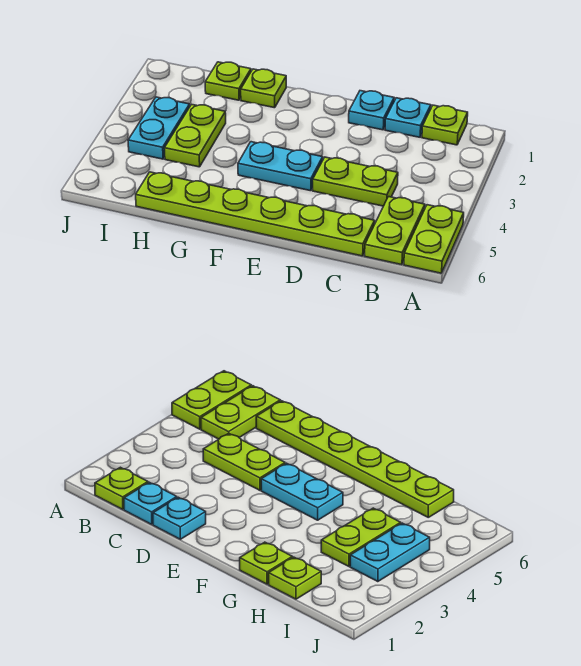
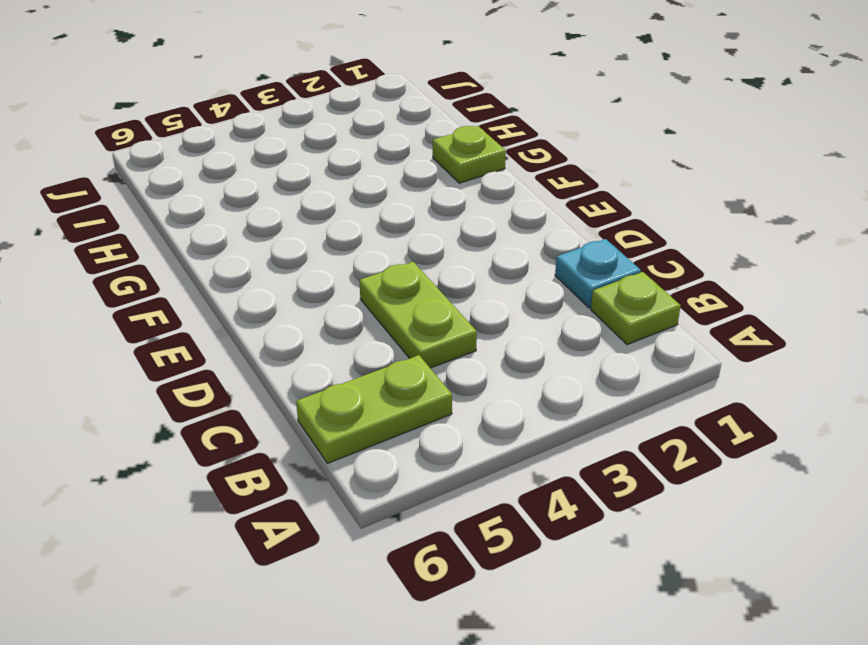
none -> lime plate A5:A6 level 1
none -> lime plate C6:H6 level 1
none -> cyan plate D1 level 1

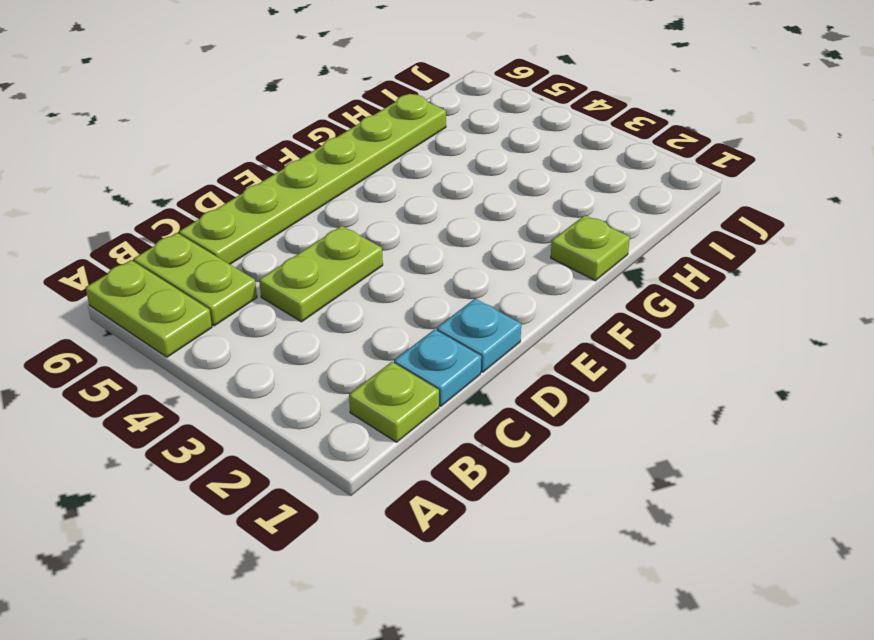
none -> cyan plate E4:F4 level 1
none -> lime plate H1 level 1
none -> lime plate H3:H4 level 1

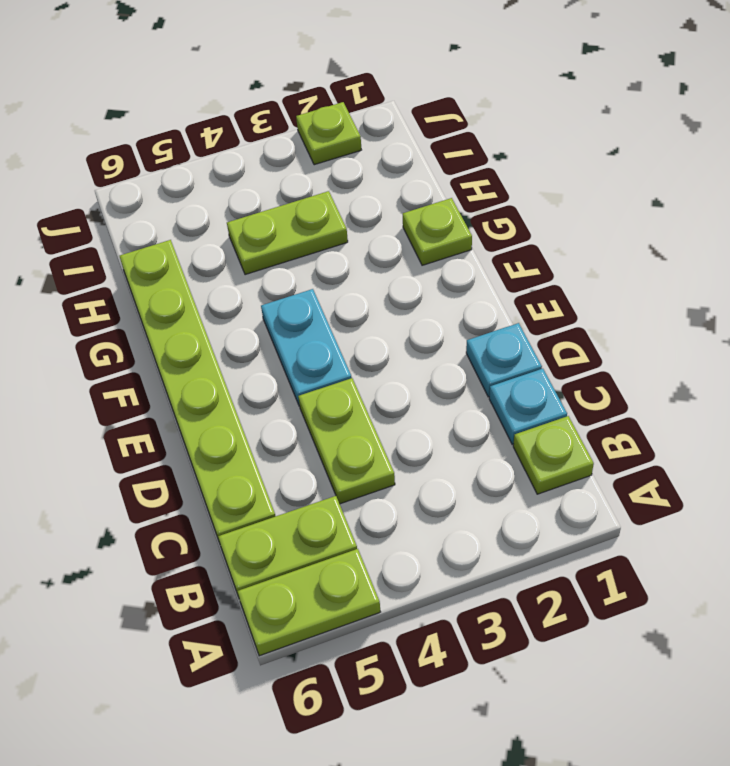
lime plate J2 level 1 -> lime plate H1 level 1
none -> cyan plate I3:I4 level 1

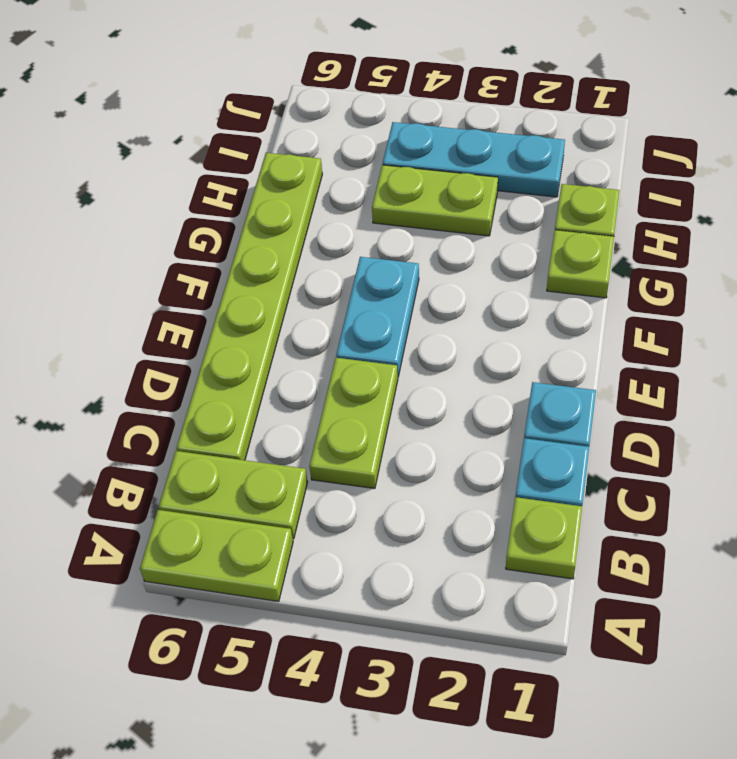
cyan plate I2:I4 level 1 -> cyan plate I3:I4 level 1

